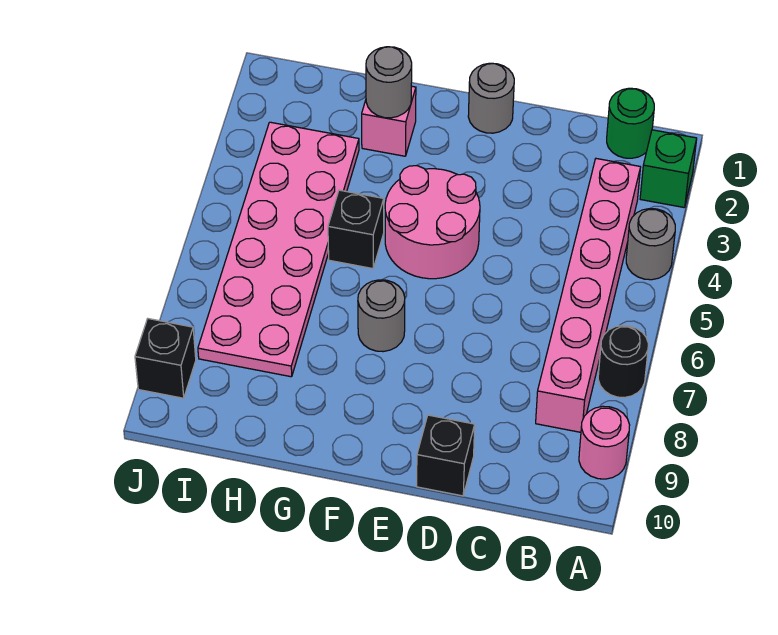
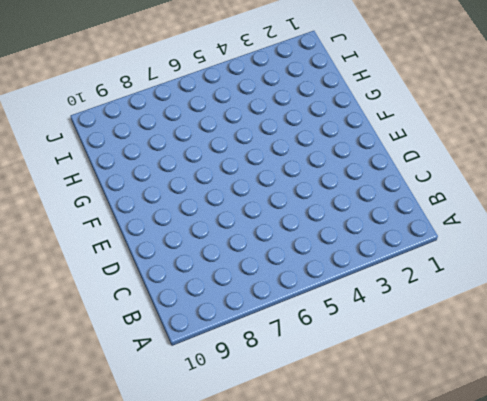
none -> green brick A2 level 1
none -> grey round brick A4 level 1
none -> black round brick A7 level 1

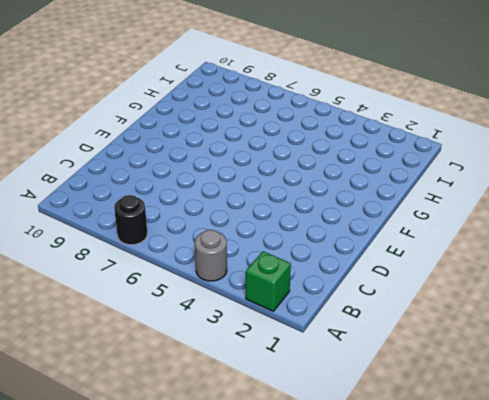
none -> pink round brick A9 level 1
none -> green round brick B1 level 1
none -> pink brick B3:B8 level 1

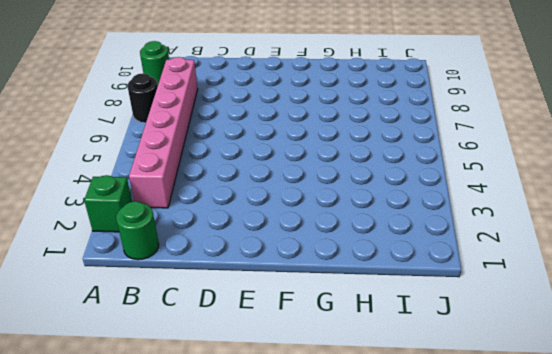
green round brick A9 level 1 -> pink round brick A9 level 1
none -> grey round brick A4 level 1
none -> black brick D10 level 1
none -> grey round brick E1 level 1

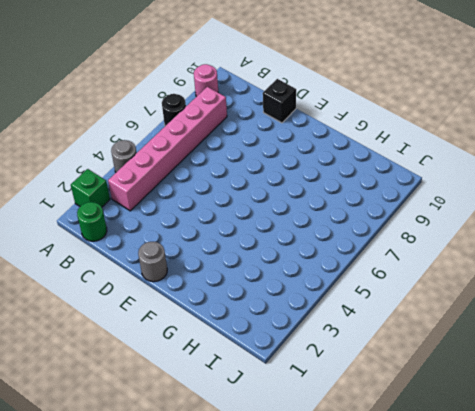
none -> pink round brick E4:F5 level 1
none -> grey round brick F7 level 1
none -> pink brick G2 level 1

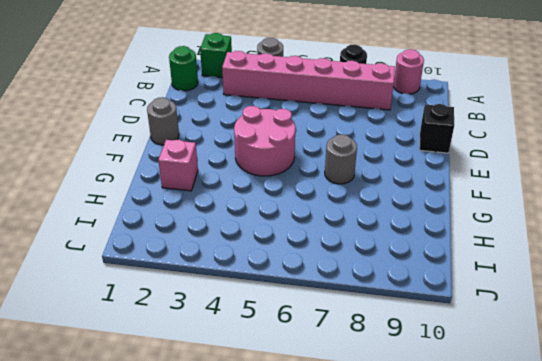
none -> black brick G5 level 1
none -> pink plate H3:I8 level 1
none -> black brick J9 level 1

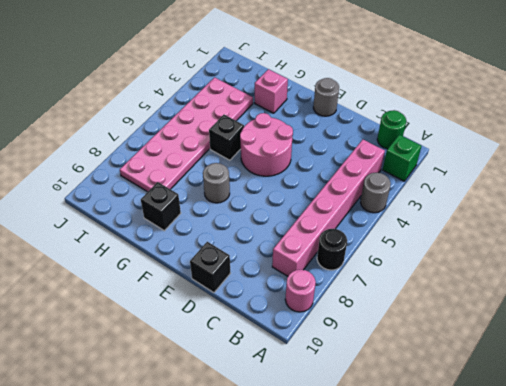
black brick G9 level 1 -> black brick J9 level 1
none -> grey round brick G2 level 2

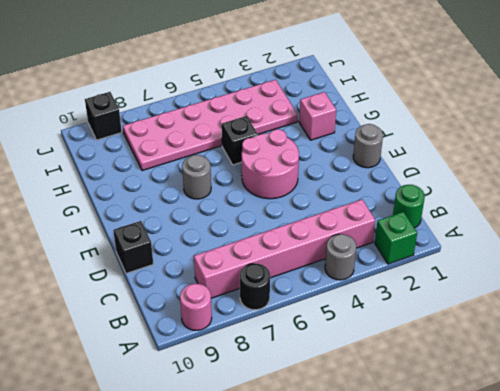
none -> grey round brick G2 level 2

